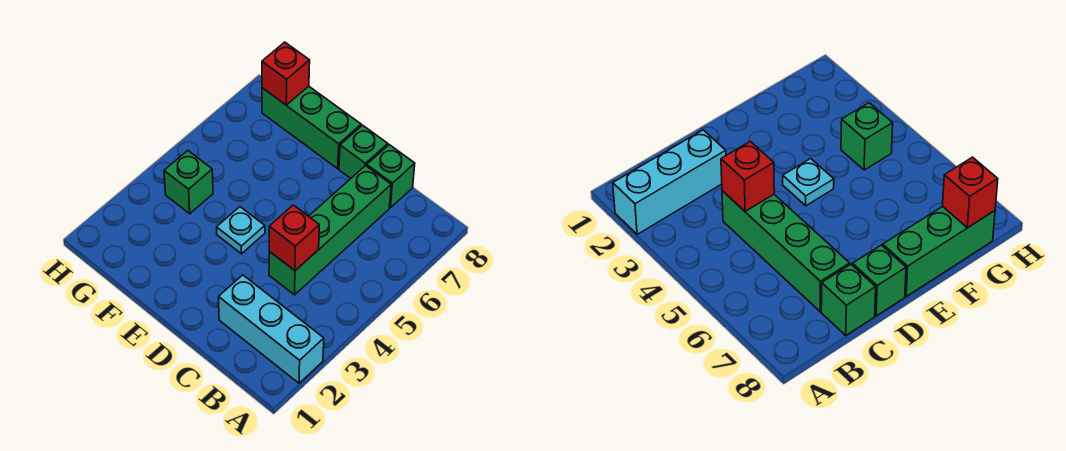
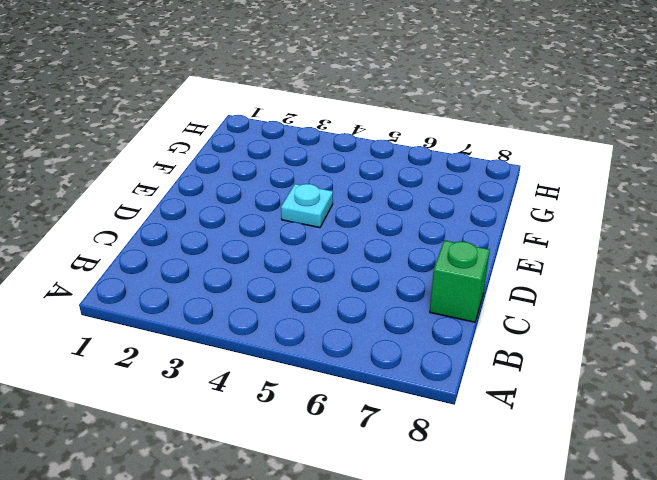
none -> cyan brick A2:C2 level 1
none -> green brick C4:C7 level 1

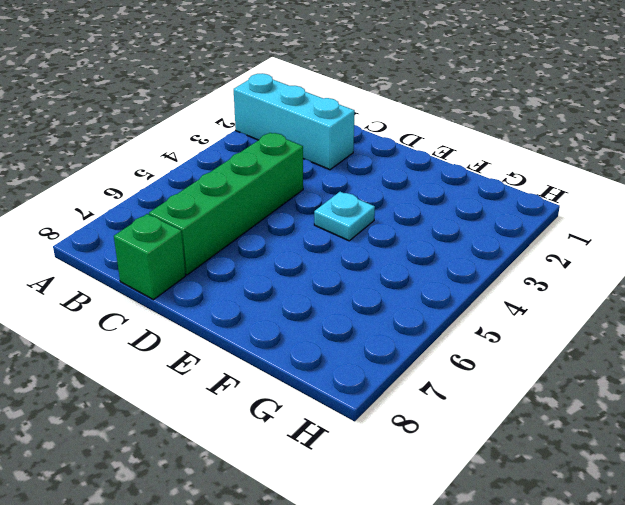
none -> green brick D8 level 1
none -> green brick E8:G8 level 1

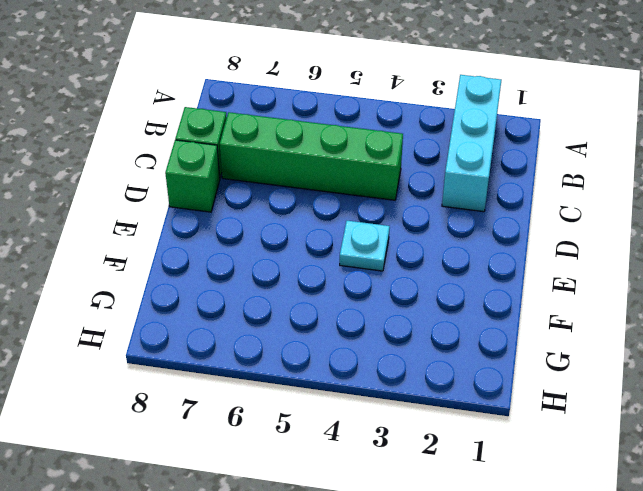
none -> green brick E8:G8 level 1
none -> green brick G4 level 1

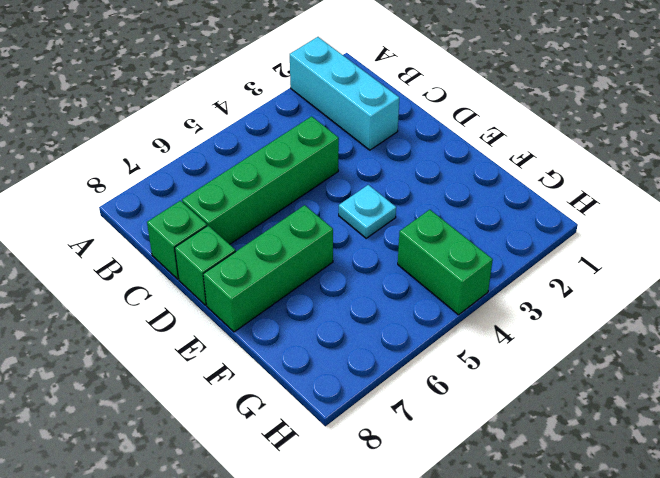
green brick E6:E8 level 1 -> green brick E8:G8 level 1
green brick G4:H4 level 1 -> green brick G4 level 1
none -> red brick C4 level 2
none -> red brick G8 level 2

